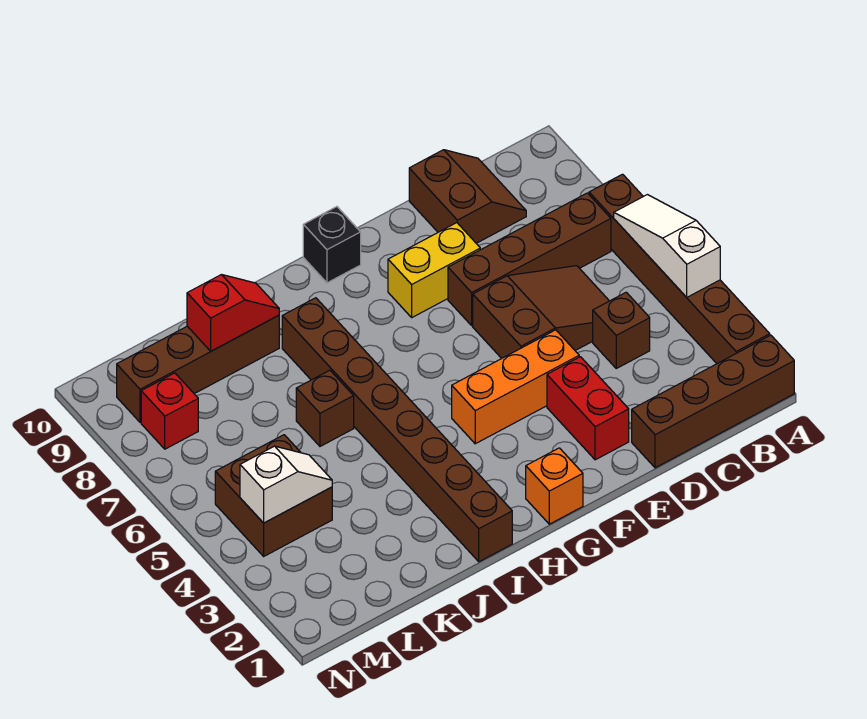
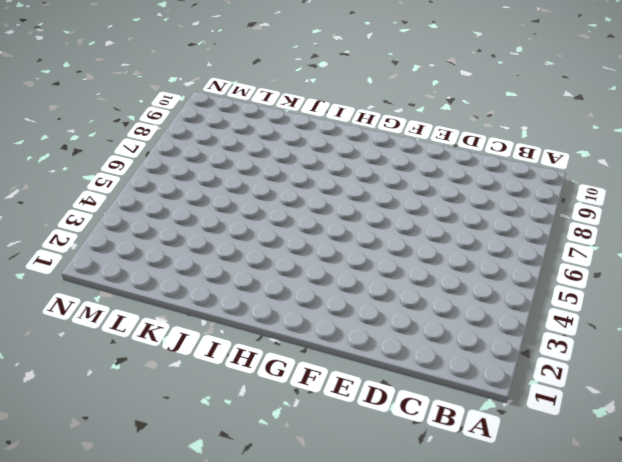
none -> brown brick A1:D1 level 1
none -> brown brick A2:A7 level 1
none -> brown brick B7:E7 level 1

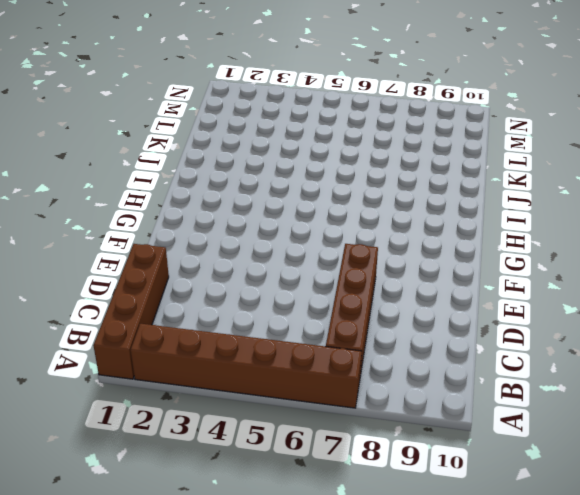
none -> brown brick C4 level 1
none -> brown slope C5:E6 level 1 top E
none -> brown slope C9:D10 level 1 top D

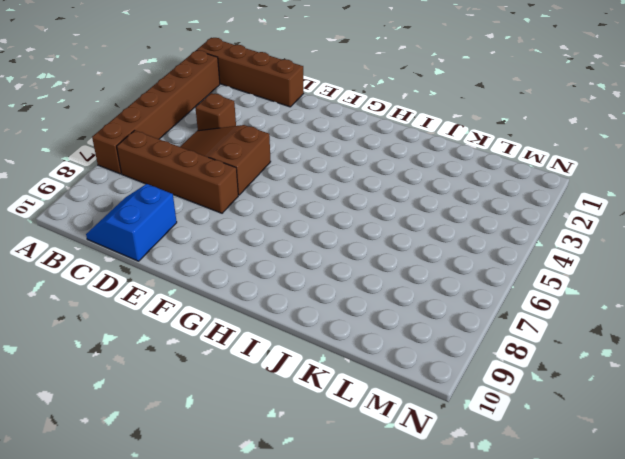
blue slope C9:D10 level 1 top D -> brown slope C9:D10 level 1 top D
none -> red brick E2:E3 level 1
none -> orange brick E4:G4 level 1
none -> yellow brick E8:F8 level 1

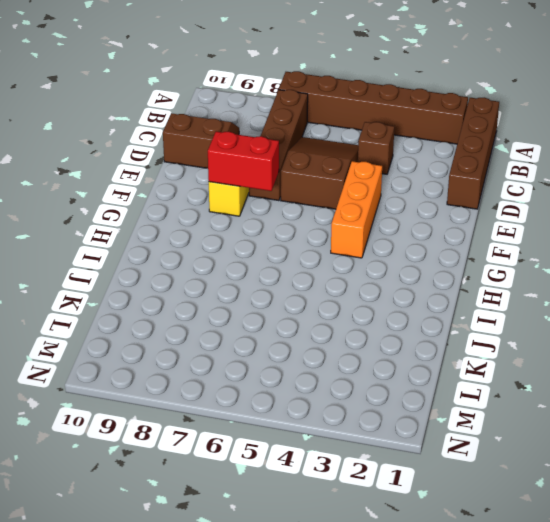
red brick F7:F8 level 2 -> red brick E2:E3 level 1
none -> orange brick G1 level 1
none -> black brick G10 level 1
none -> brown brick I1:I8 level 1

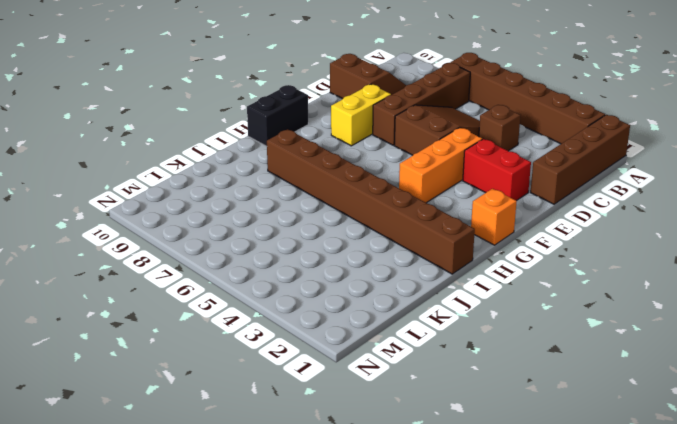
black brick G10:H10 level 1 -> black brick G10 level 1
none -> brown brick J6 level 1
none -> brown brick J9:M9 level 1
none -> brown brick L4:M5 level 1

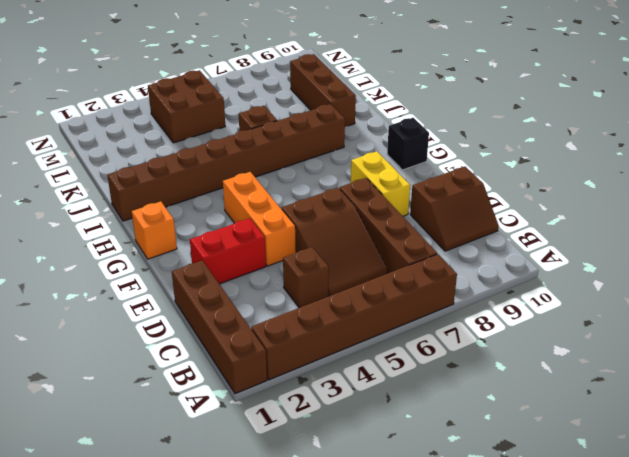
brown brick J9:L9 level 1 -> brown brick J9:M9 level 1
none -> red brick M8 level 1
none -> white slope A4:A6 level 2 top 4
none -> red slope J9:K9 level 2 top K

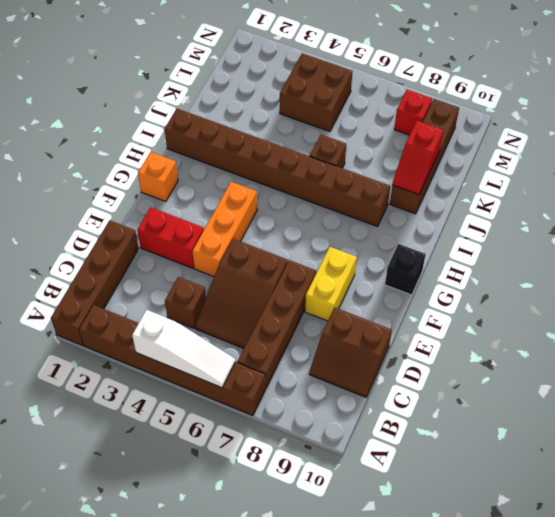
none -> white slope L4:M4 level 2 top M

